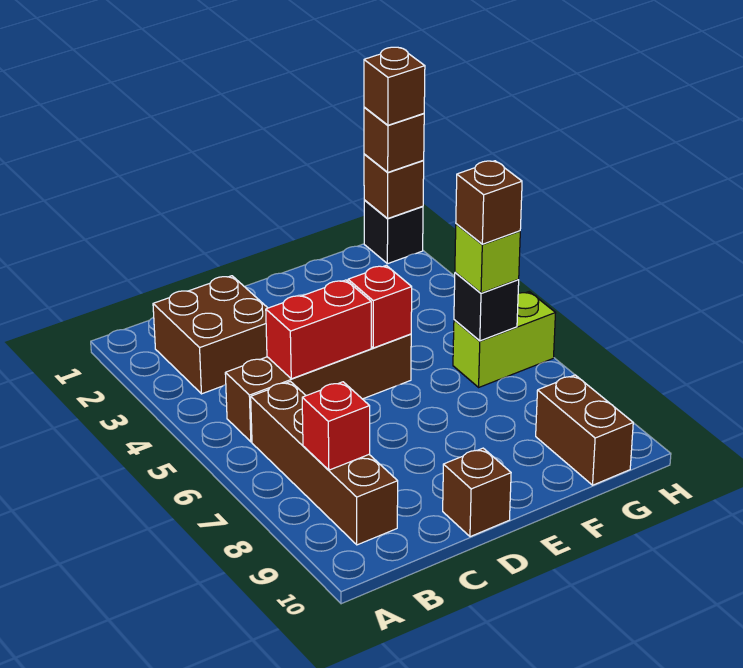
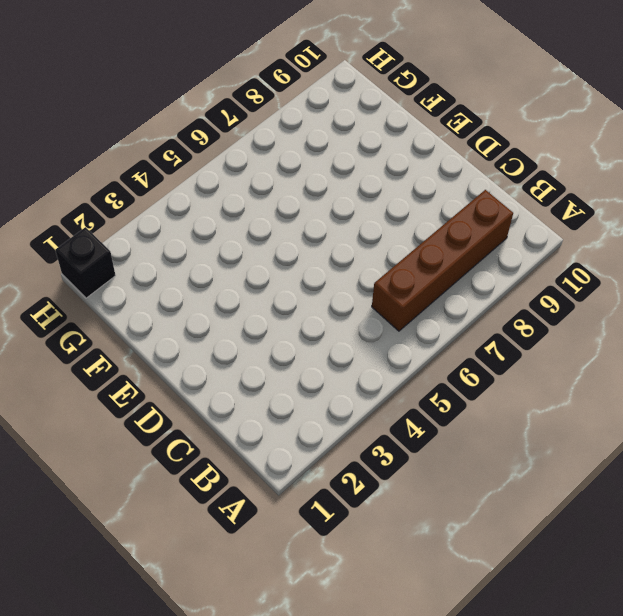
none -> brown brick B2:C3 level 1
none -> brown brick B5:E5 level 1
none -> brown brick D10 level 1

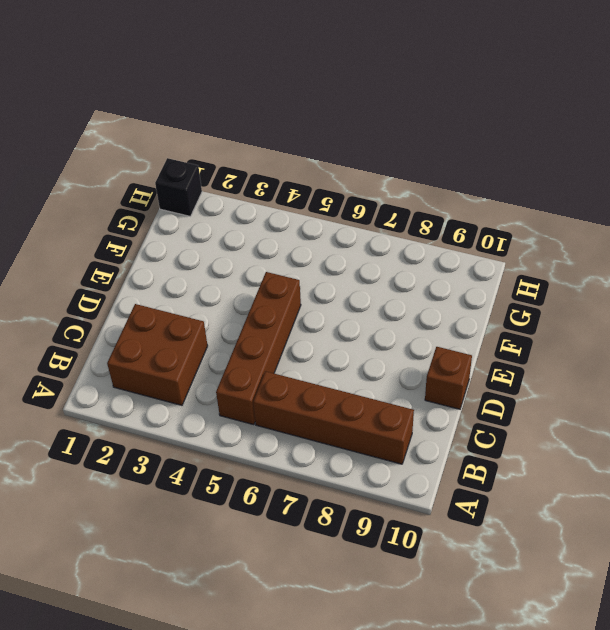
none -> lime brick G6:H6 level 1
none -> brown brick G9:G10 level 1
none -> red brick B8 level 2

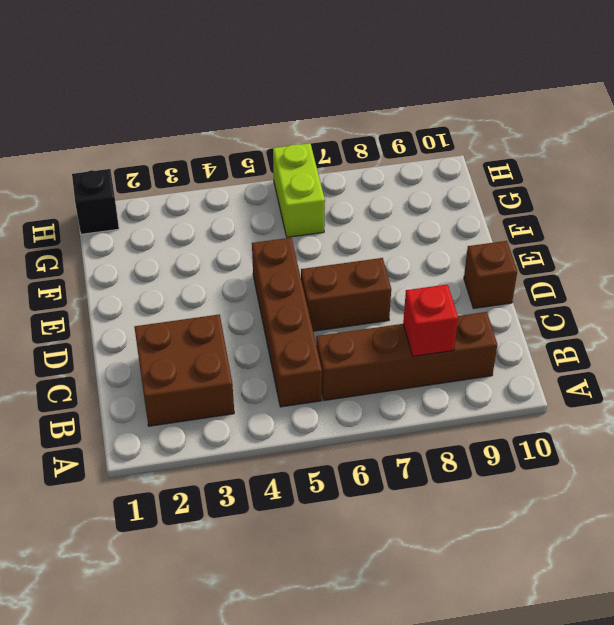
brown brick D6:D7 level 1 -> brown brick G9:G10 level 1
none -> red brick C5:D5 level 2
none -> red brick E5 level 2
none -> black brick G6 level 2

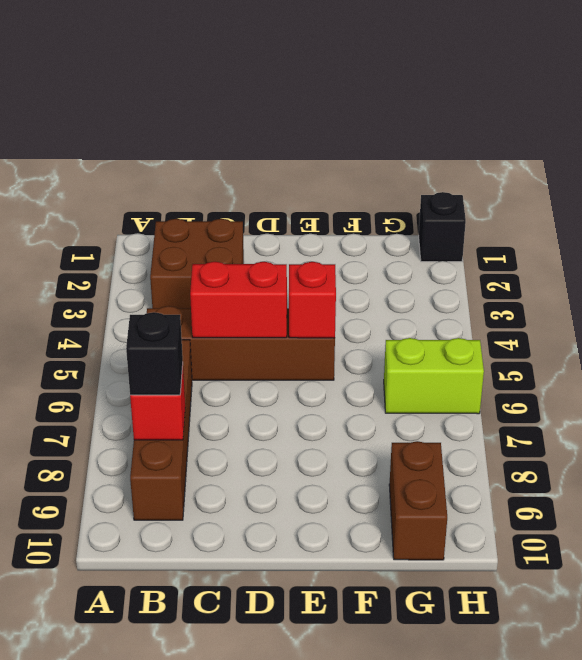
black brick B8 level 3 -> black brick G6 level 2
none -> brown brick D10 level 1
none -> brown brick H1 level 2
none -> lime brick G6 level 3

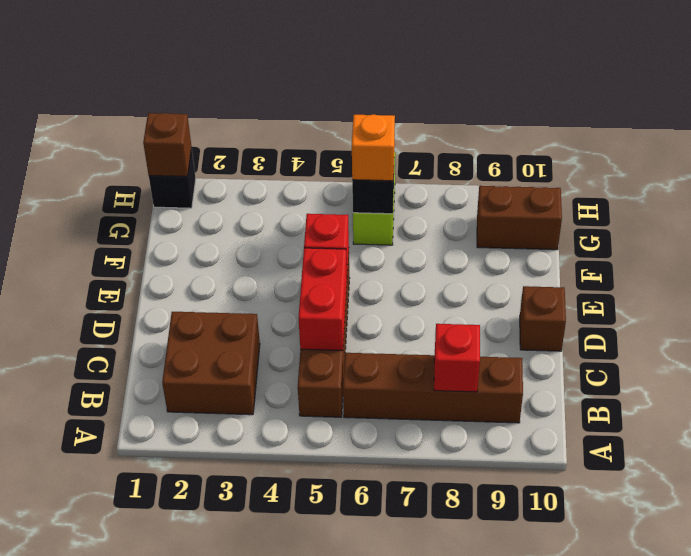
orange brick G6 level 3 -> lime brick G6 level 3
none -> brown brick H1 level 3
none -> brown brick G6 level 4
none -> brown brick H1 level 4

